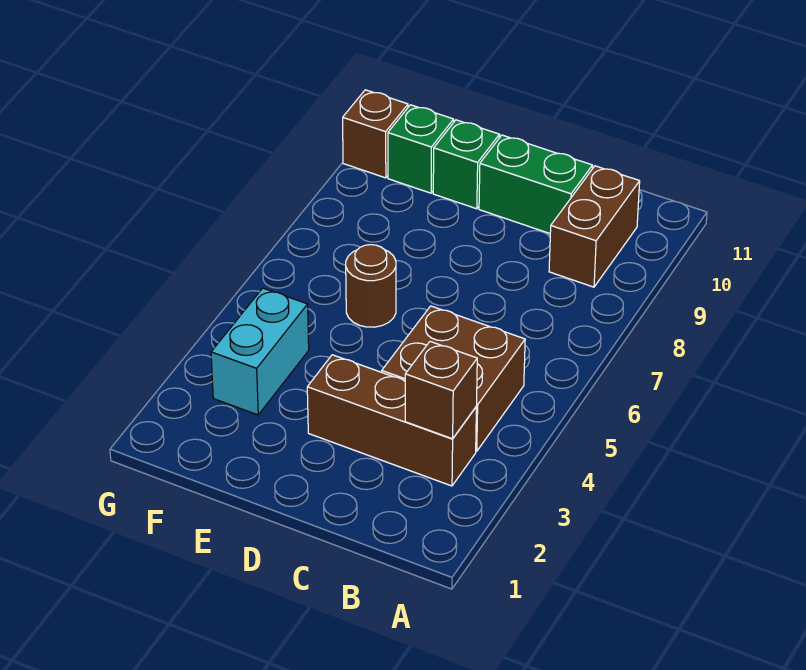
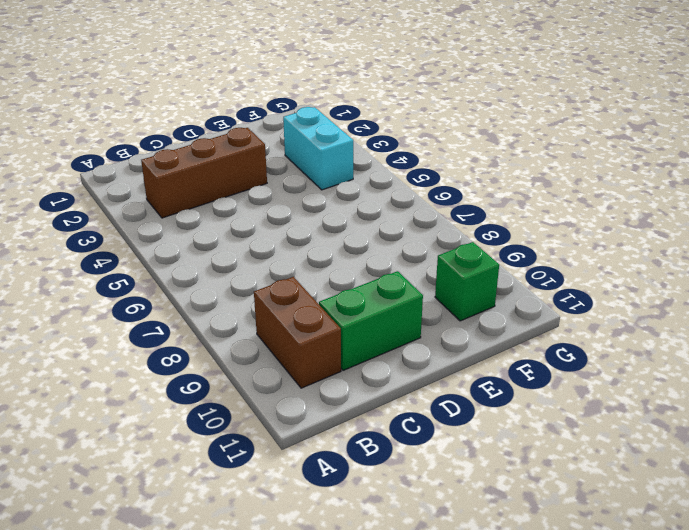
none -> brown brick B4:C5 level 1
none -> brown round brick E6 level 1

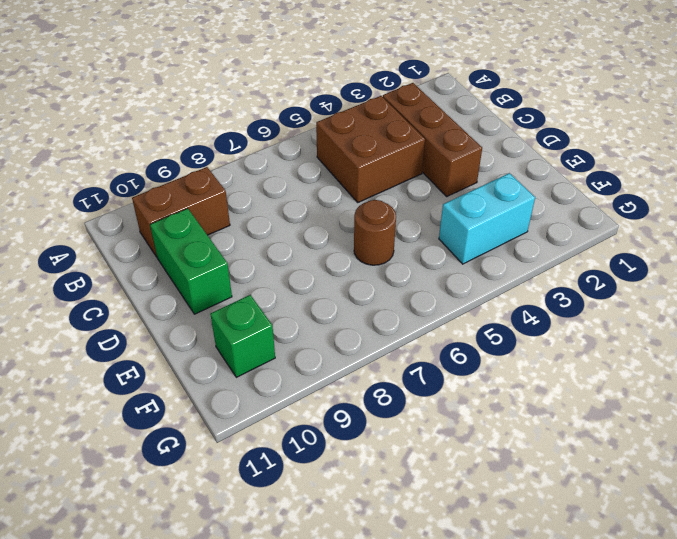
none -> green brick E10 level 1
none -> brown brick G10 level 1

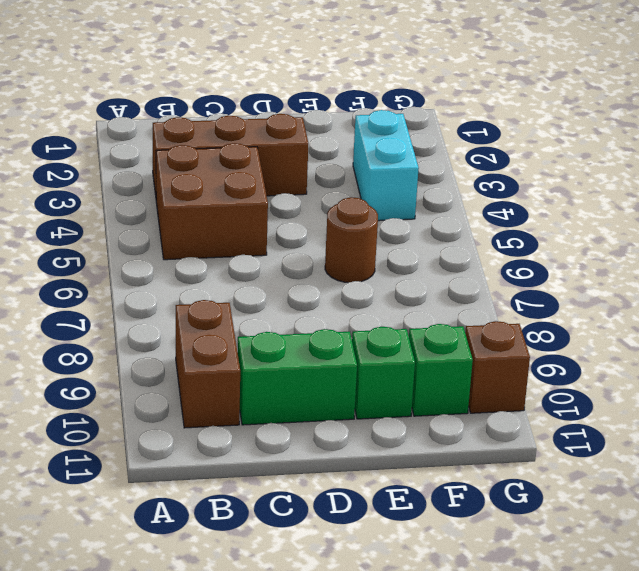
none -> brown brick B3 level 2

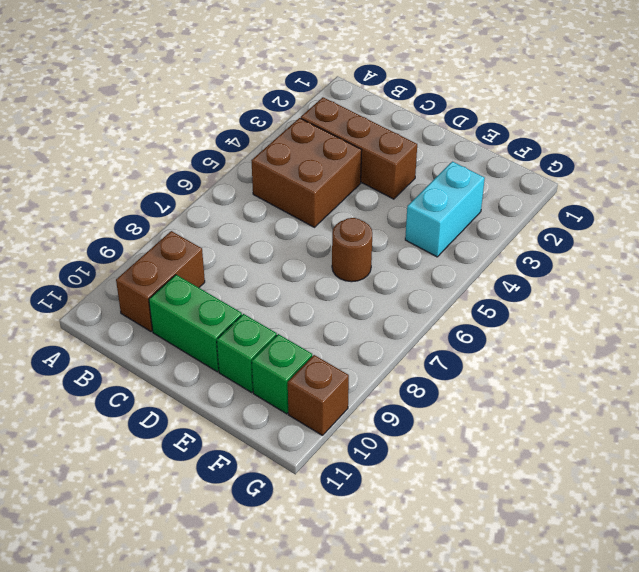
none -> brown brick B3 level 2

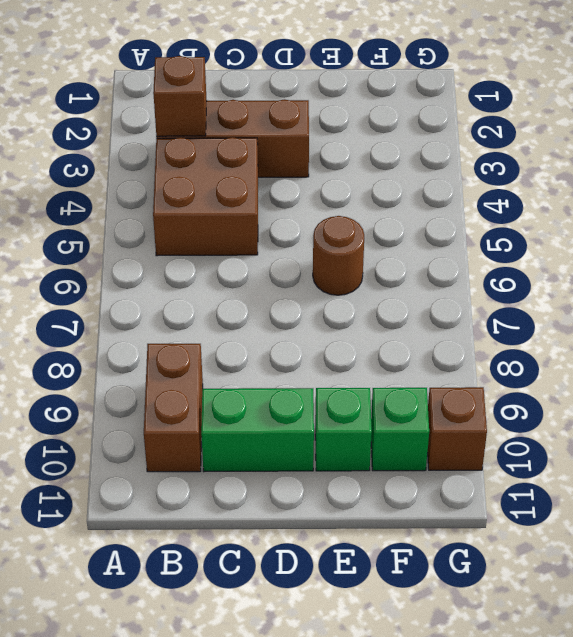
none -> cyan brick F3:F4 level 1

